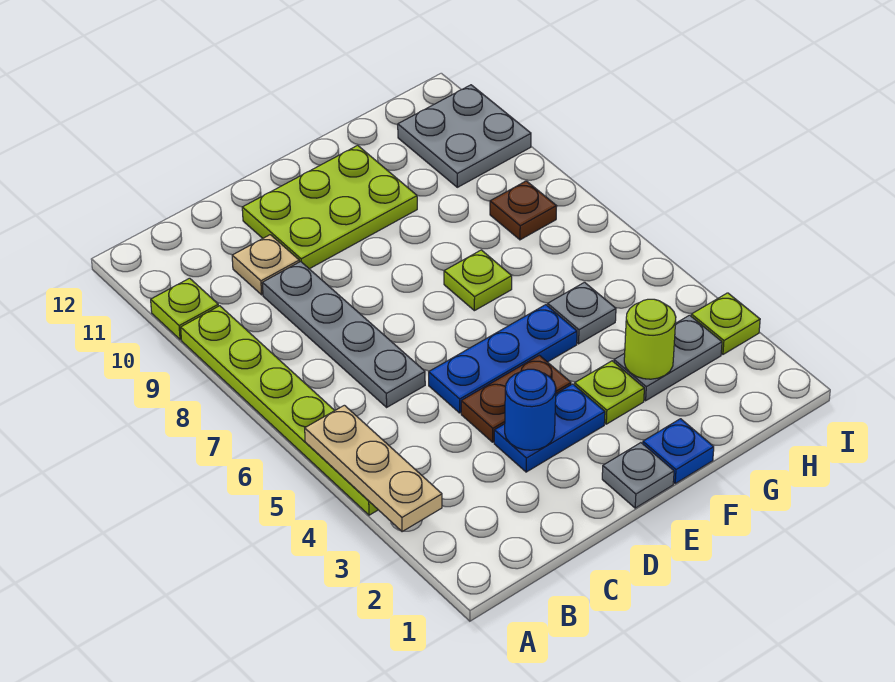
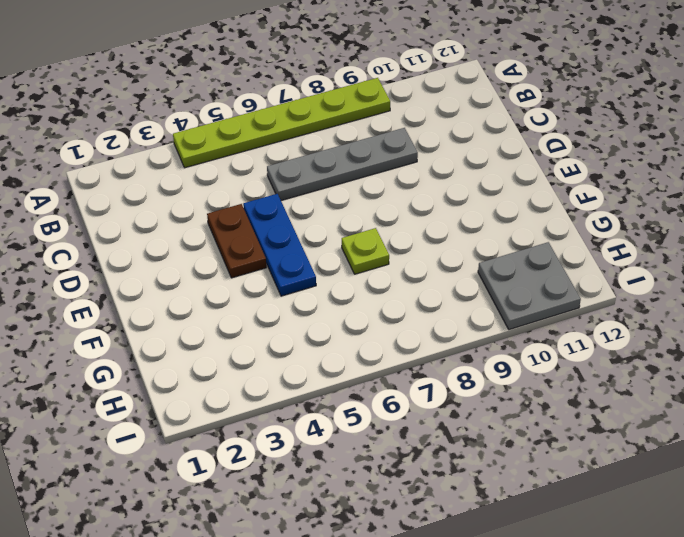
none -> lime plate A10 level 1
none -> tan plate C10 level 1
none -> blue plate D3:E3 level 1

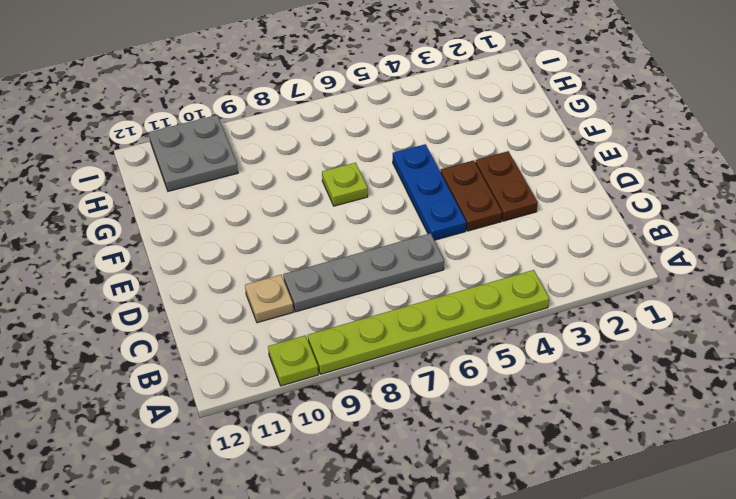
brown plate D3:E3 level 1 -> blue plate D3:E3 level 1
none -> lime plate D10:F11 level 1
none -> grey plate E1 level 1
none -> blue plate F1 level 1

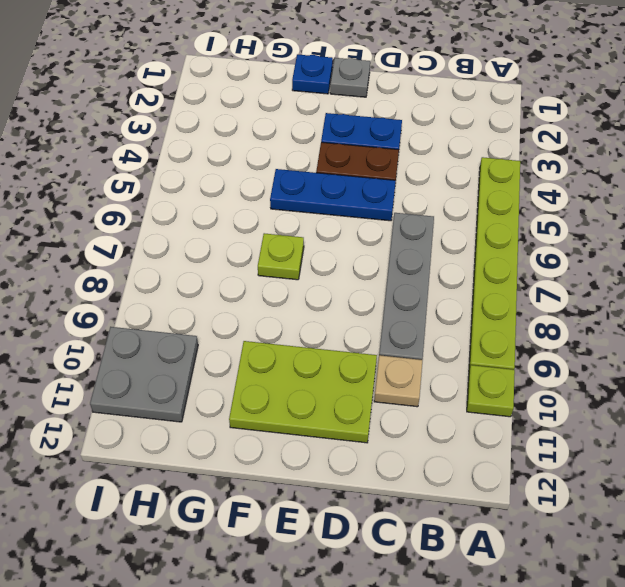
none -> lime plate F3 level 1
none -> grey plate G3:H3 level 1
none -> grey plate G5 level 1

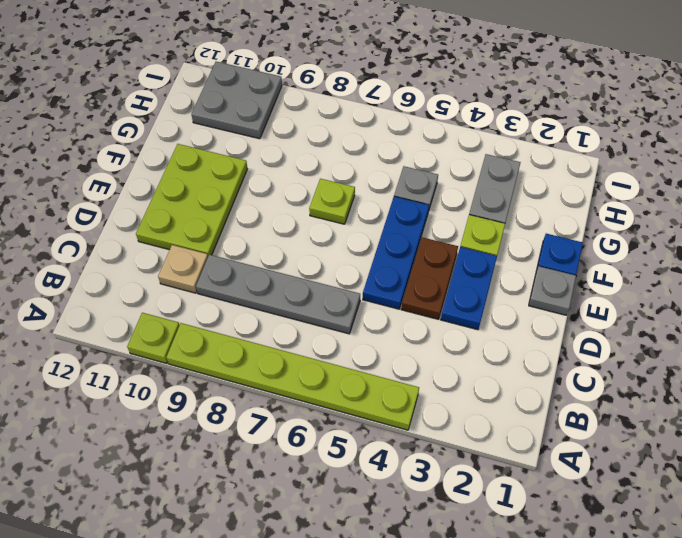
none -> brown plate H8 level 1
none -> lime plate I3 level 1
none -> tan plate A3:A5 level 2

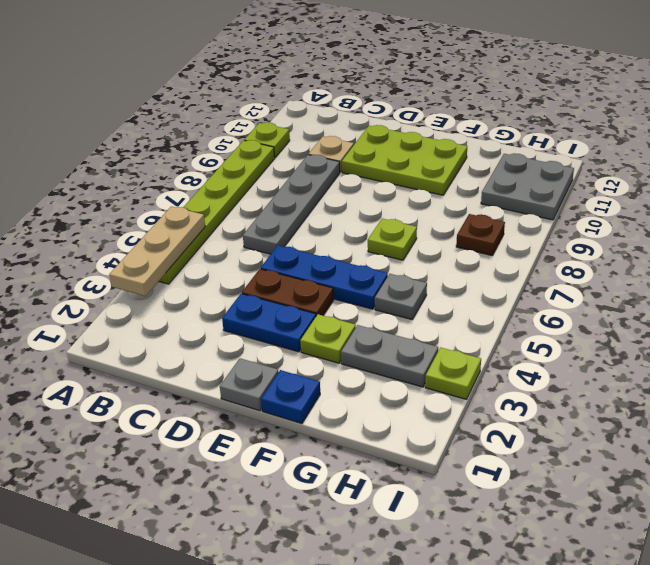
none -> blue round brick D3 level 2
none -> lime round brick G3 level 2

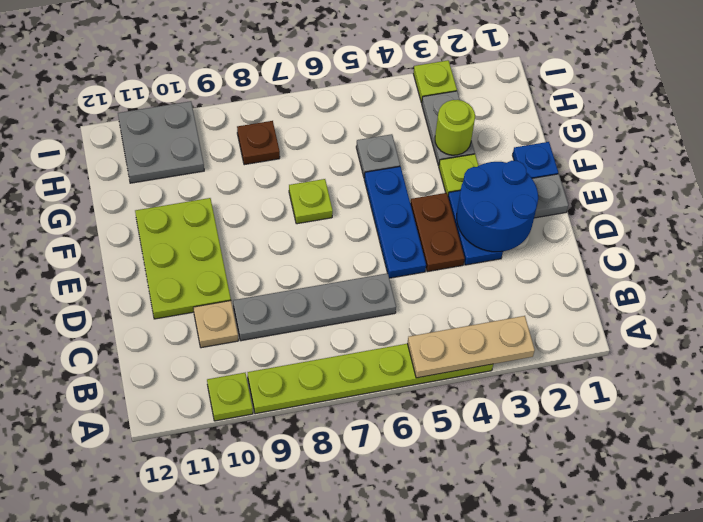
blue round brick D2:E3 level 2 -> blue round brick D3 level 2

